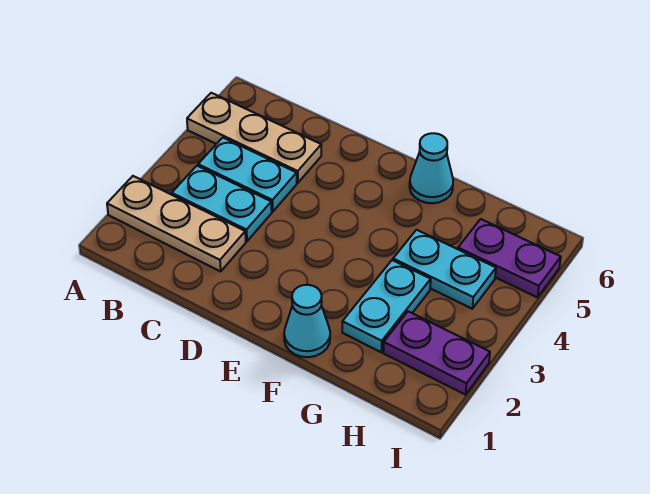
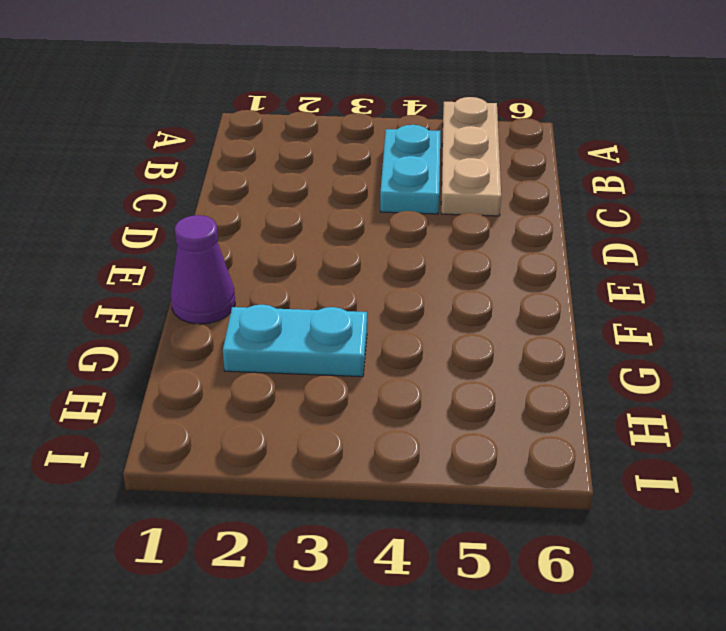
purple cone F1 level 1 -> cyan cone F1 level 1
none -> tan plate A2:C2 level 1
none -> cyan plate B3:C3 level 1

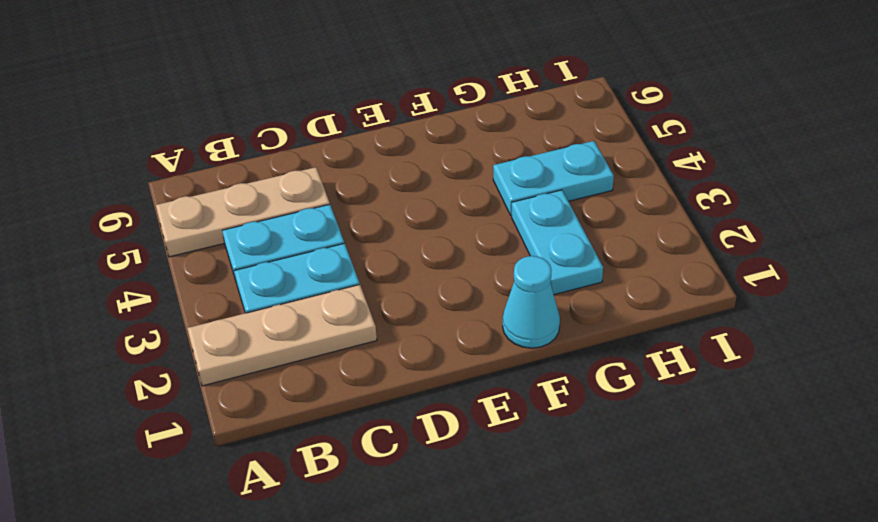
none -> cyan cone F6 level 1
none -> purple plate H2:I2 level 1

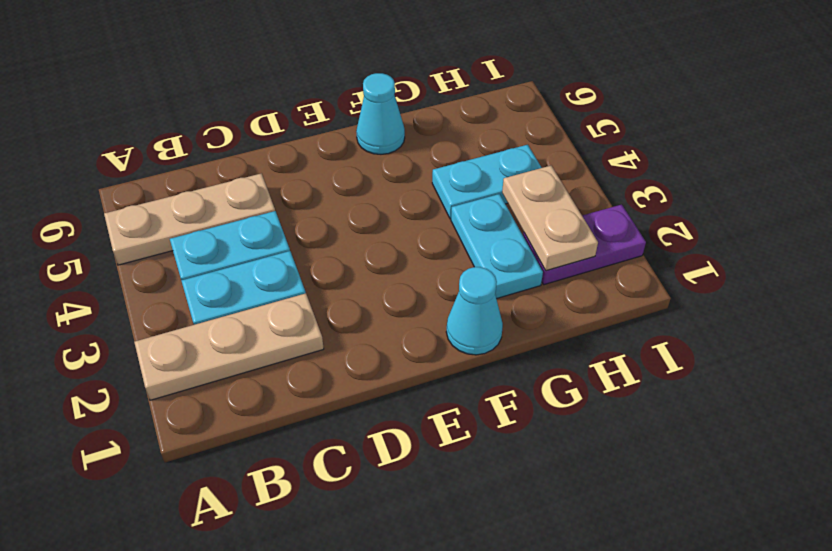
tan plate H2:H3 level 2 -> none
none -> purple plate H5:I5 level 1

